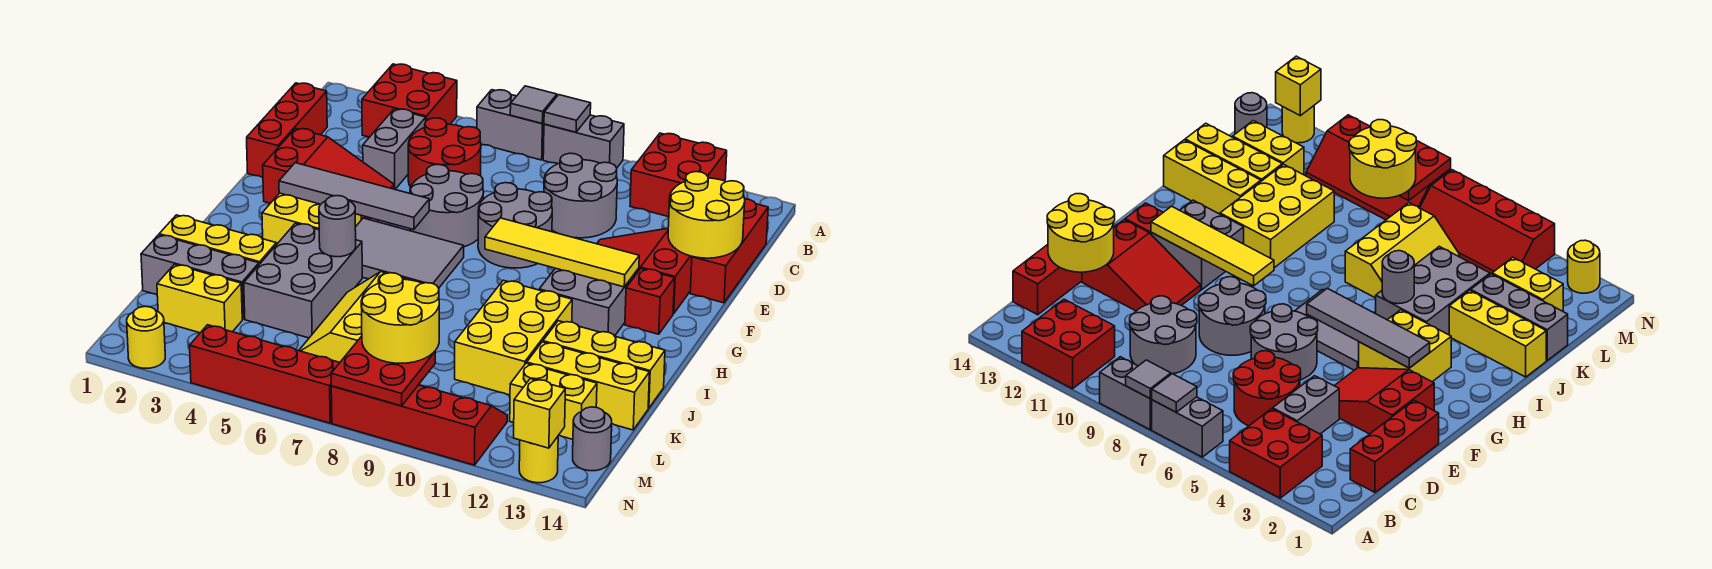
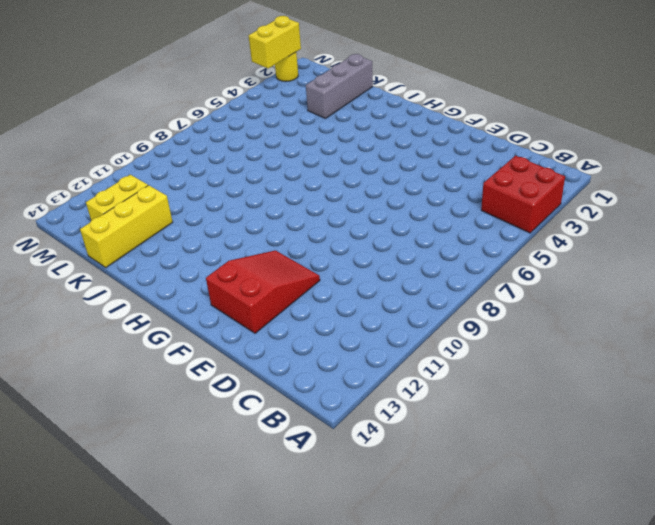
yellow brick N2:N3 level 2 -> yellow brick L2:L3 level 1
none -> grey brick A6:A7 level 1
none -> grey brick A8:A9 level 1
none -> red brick A11:B12 level 1
none -> red brick C1:E1 level 1

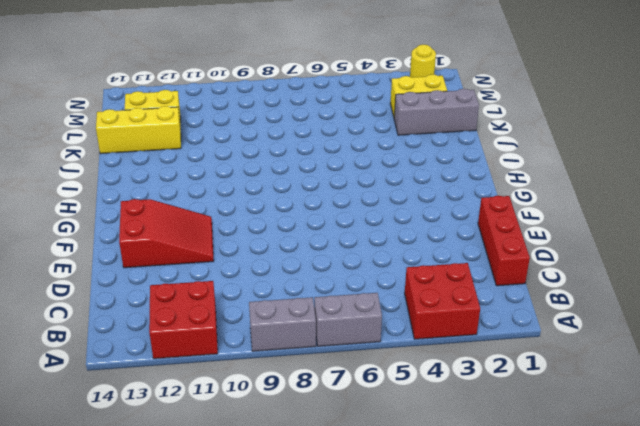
none -> grey brick C4:D4 level 1
none -> red round brick C5:D6 level 1
none -> grey round brick C9:D10 level 1
none -> red brick C14:E14 level 1

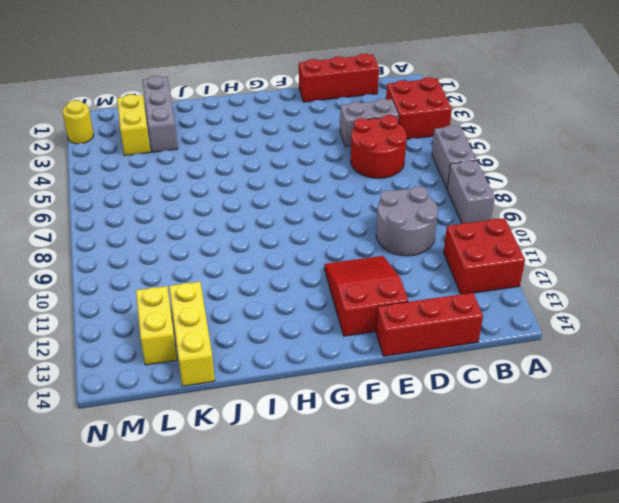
none -> red slope E2:F4 level 1 top 2
none -> grey round brick E6:F7 level 1
none -> grey round brick E8:F9 level 1
none -> yellow brick G3:H4 level 1

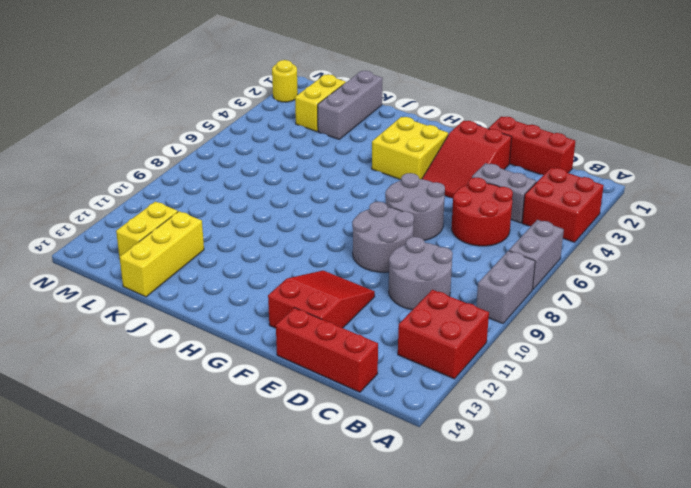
none -> grey tile G5:H7 level 1
none -> grey brick G11:H12 level 1
none -> red brick G13 level 1
none -> grey brick I4:K5 level 1

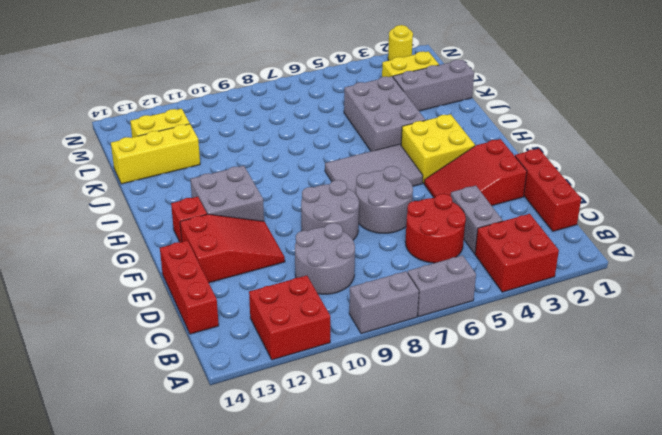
none -> yellow brick I10:K11 level 1
none -> yellow brick J1:J3 level 1
none -> yellow slope J6:L7 level 1 top 7
none -> yellow brick J12:J14 level 1

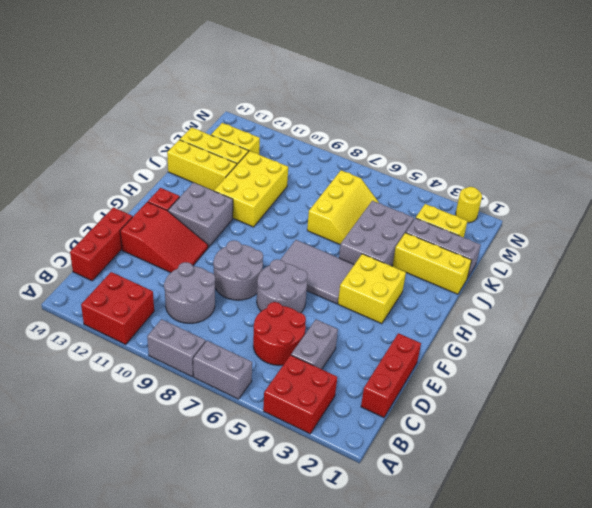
none -> red slope E2:F4 level 1 top 2
none -> red slope M4:N7 level 1 top N
none -> red slope M8:N11 level 1 top N
none -> grey round brick M14 level 1

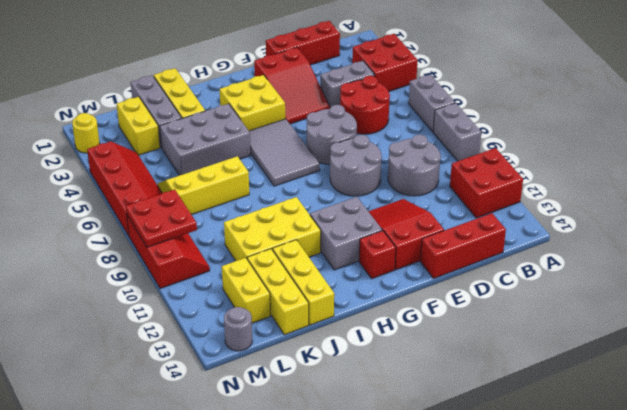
red slope M8:N10 level 1 top N -> red slope M8:N11 level 1 top N
none -> yellow round brick N13 level 1
none -> grey tile A7 level 2
none -> grey tile A8 level 2
none -> yellow round brick D13:E14 level 2

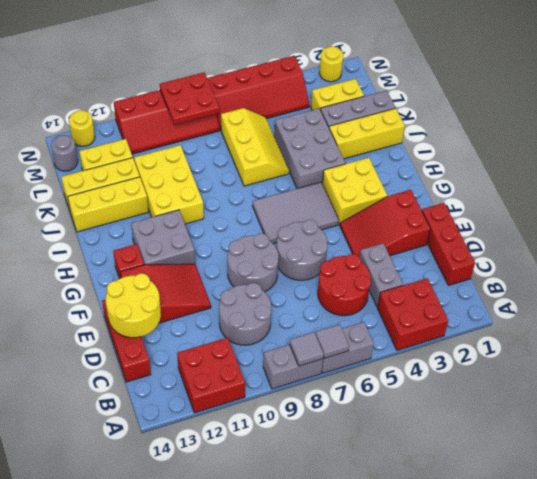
none -> grey tile G3:G6 level 2
none -> yellow tile G9:G12 level 2
none -> grey round brick I5 level 2
none -> yellow brick N13 level 2

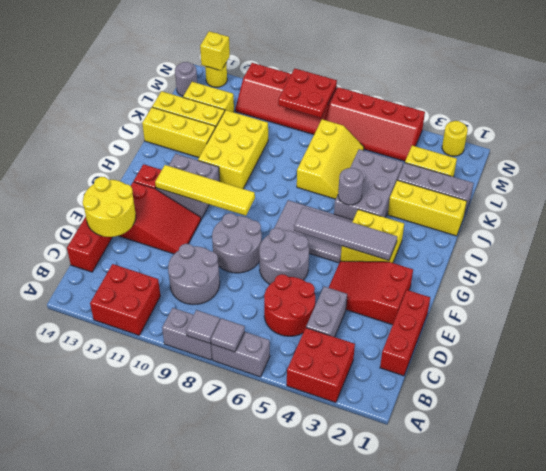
none -> yellow round brick L8:M9 level 3

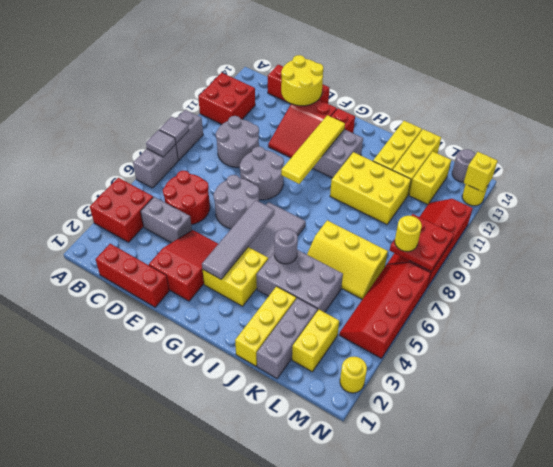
yellow round brick M8 level 3 -> yellow round brick L8:M9 level 3

